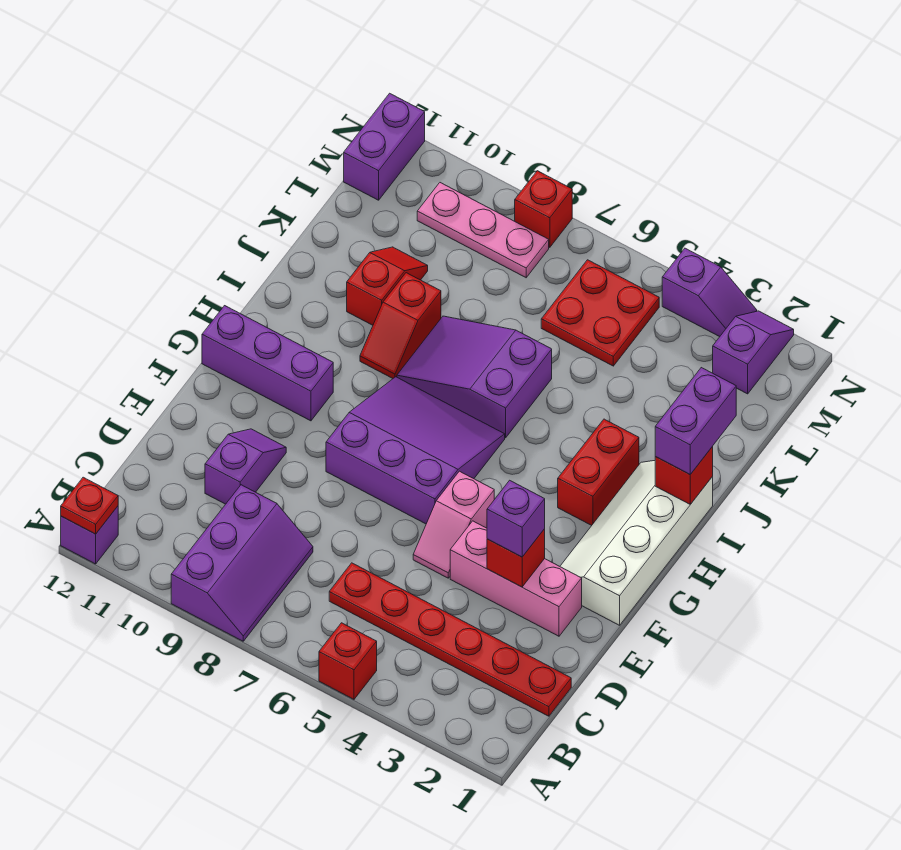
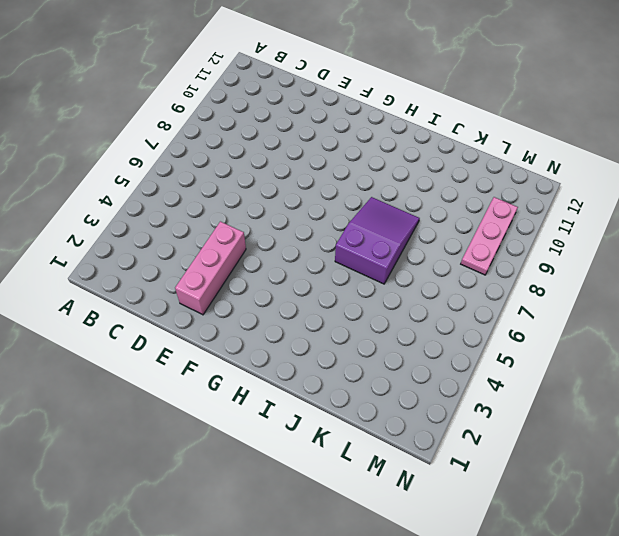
none -> red brick A5 level 1
none -> purple slope A8:C9 level 1 top 9
none -> purple brick A12 level 1

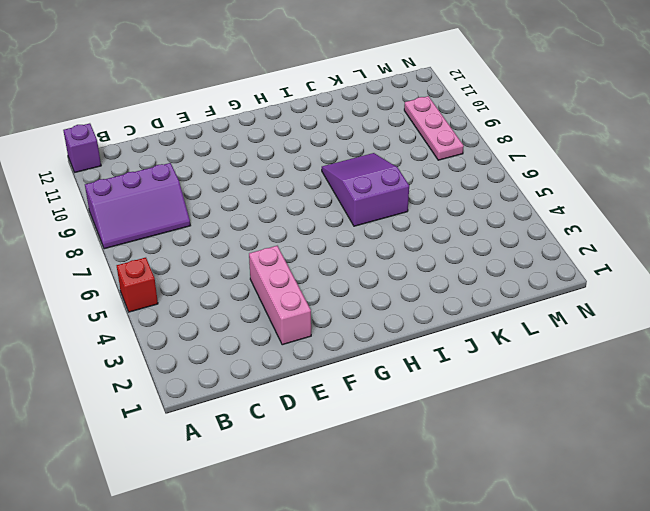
none -> red plate C1:C6 level 1
none -> purple slope D10:E10 level 1 top D
none -> pink slope E5:F5 level 1 top F

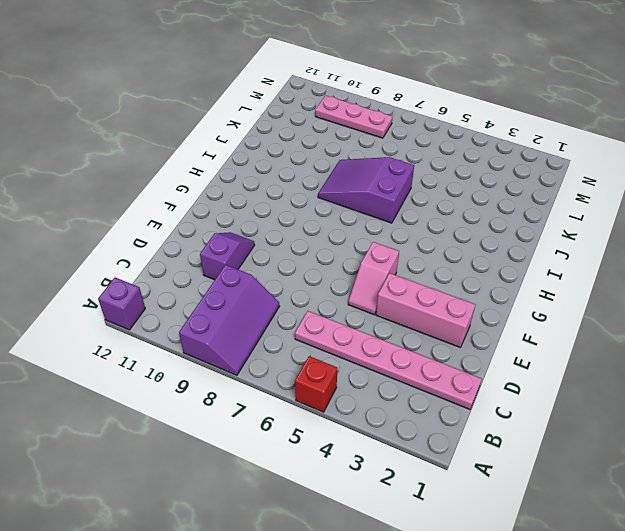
pink plate C1:C6 level 1 -> red plate C1:C6 level 1
none -> white slope F1:I2 level 1 top 1
none -> purple slope F6:H8 level 1 top F
none -> purple brick G10:G12 level 1

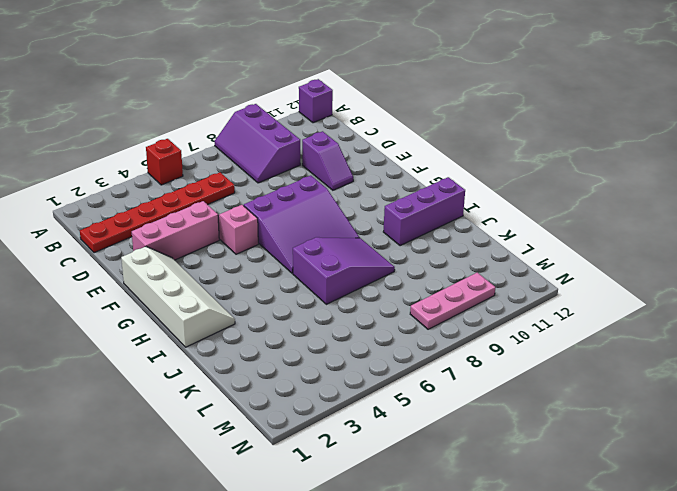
purple brick I10:I12 level 1 -> purple brick G10:G12 level 1
none -> red brick H3:I3 level 1
none -> red slope I9:J9 level 1 top J
none -> red slope J10:K10 level 1 top J

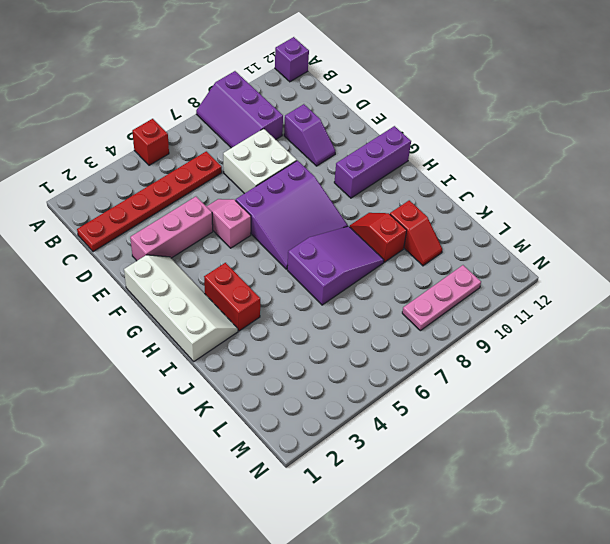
white brick D7:E8 level 1 -> none
none -> red plate L5:M6 level 1
none -> purple slope M2:N2 level 1 top M
none -> purple brick M12:N12 level 1

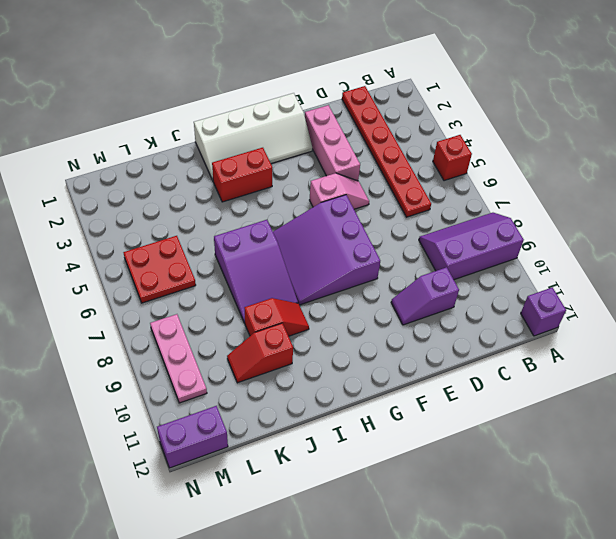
none -> purple brick G10:G12 level 1
none -> purple slope M2:N2 level 1 top M
none -> purple slope N3:N4 level 1 top 4

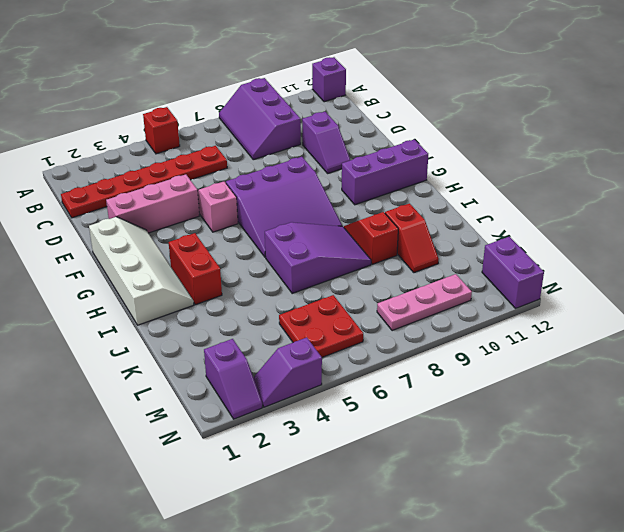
none -> red brick N8 level 1
none -> red plate A12 level 2
none -> red brick E3 level 2

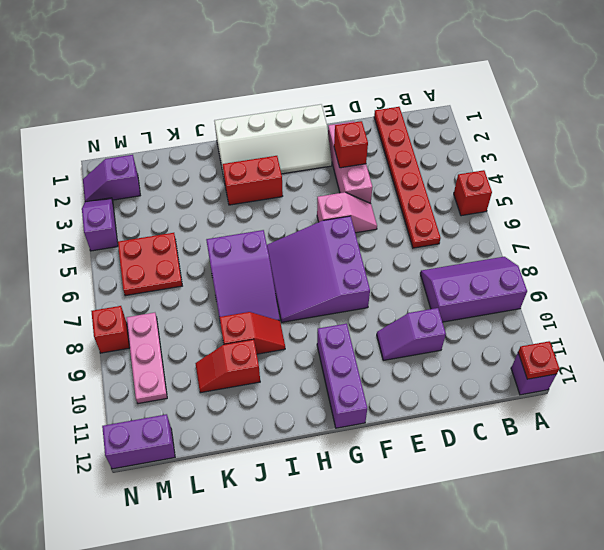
none -> red brick I1 level 2
none -> purple brick E3 level 3
none -> purple brick I1:J1 level 3

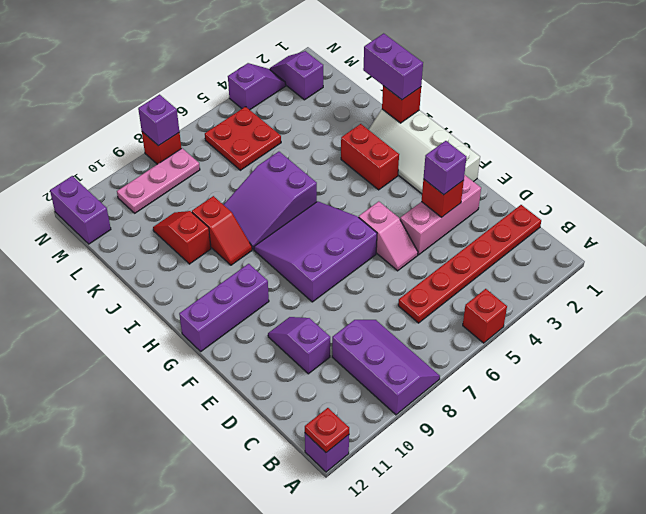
purple brick N8 level 2 -> none

